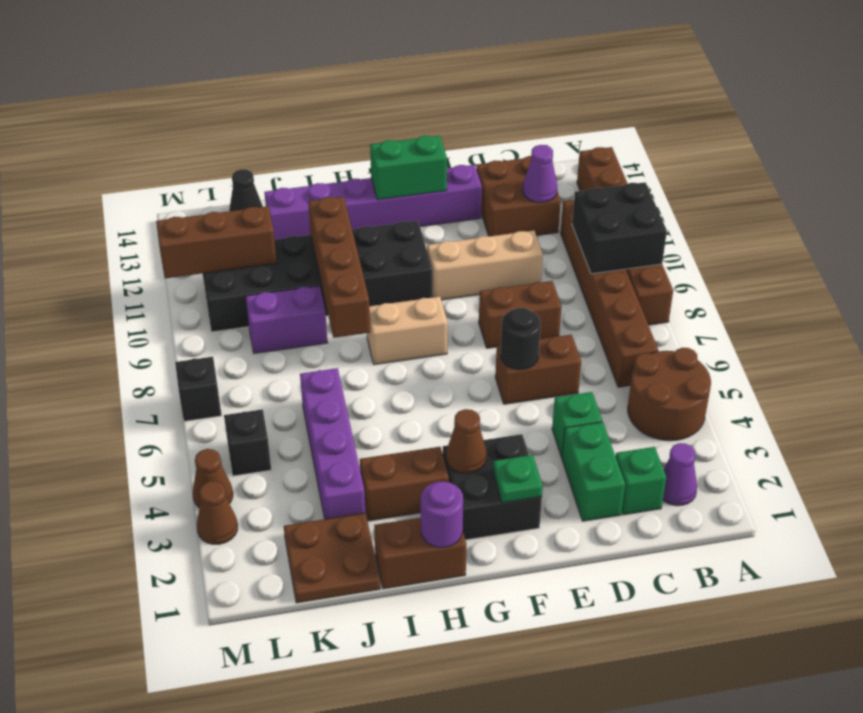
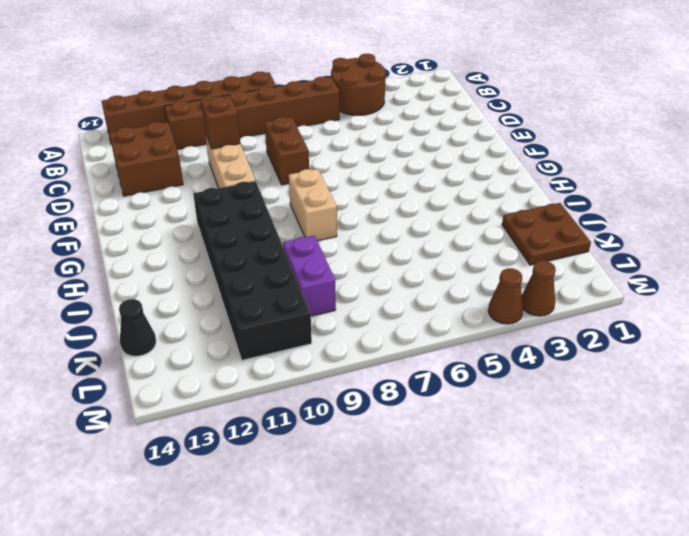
brown brick D10 level 2 -> none
none -> purple cone B2 level 1
none -> green brick C2 level 1
none -> green brick D2:D3 level 1
none -> green brick D4 level 1

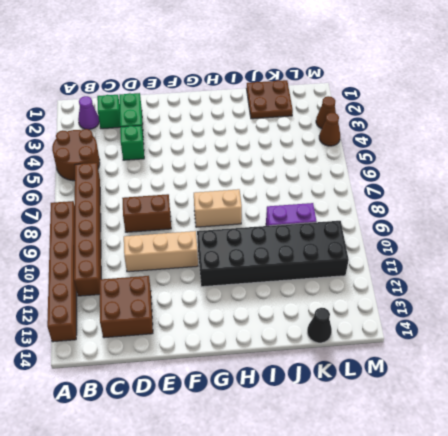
none -> brown brick D6:E6 level 1
none -> purple brick E13:J13 level 1
none -> black brick F2:G3 level 1
none -> brown brick H1:I1 level 1

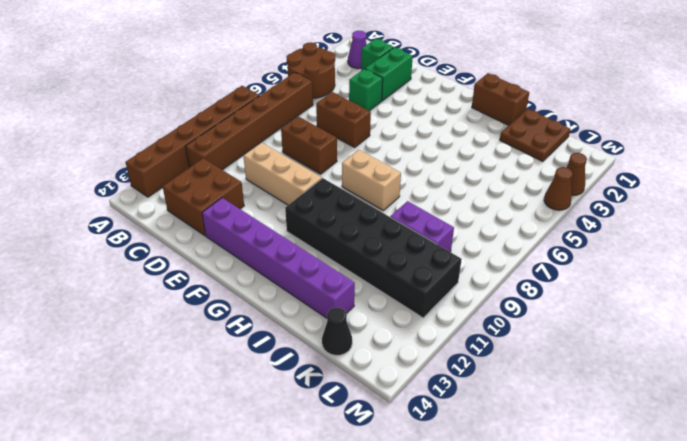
none -> black brick F2:G3 level 1
none -> brown brick H3:I3 level 1
none -> purple brick J3:J6 level 1
none -> black brick L5 level 1

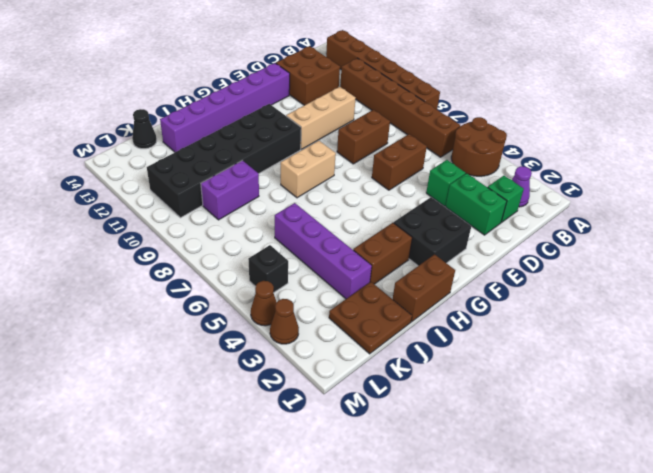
none -> black brick M7 level 1
none -> black brick A9:B10 level 2
none -> purple cone C12 level 2
none -> black round brick E6 level 2

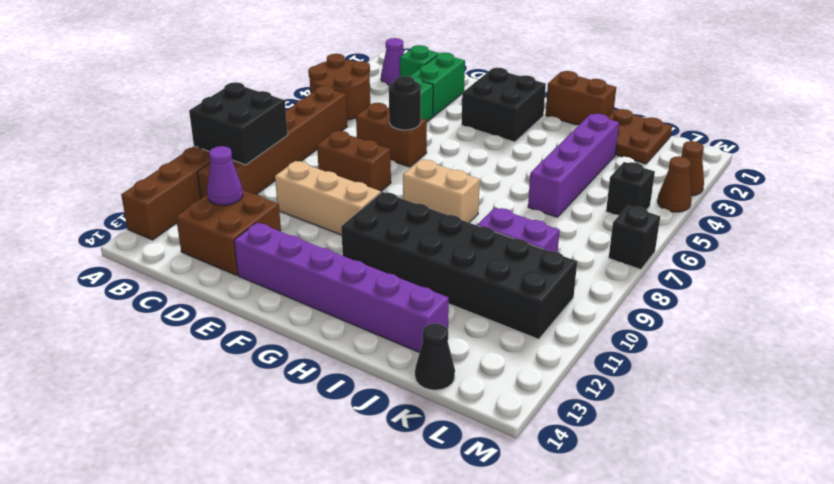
none -> brown brick H3:I3 level 1
none -> green plate F2 level 2
none -> green brick F13:G13 level 2
none -> brown cone G3 level 2

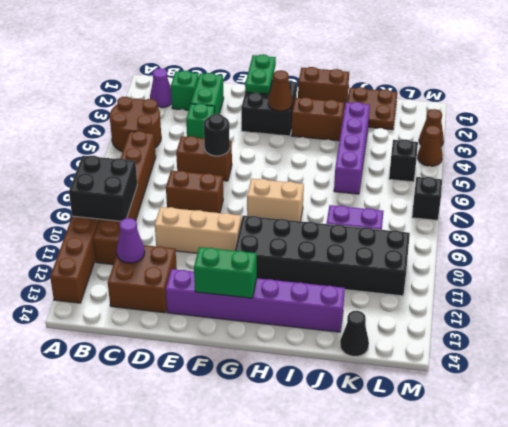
green plate F1:F2 level 2 -> green plate F2 level 2
none -> purple round brick H1 level 2
none -> brown brick I8:I11 level 2
none -> brown brick K11:M11 level 2

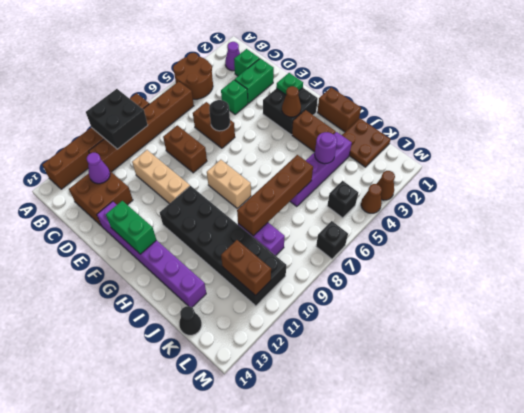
purple round brick J4 level 2 -> purple round brick H1 level 2
brown brick J6:J9 level 2 -> brown brick I8:I11 level 2
brown brick K11:L11 level 2 -> brown brick K11:M11 level 2

